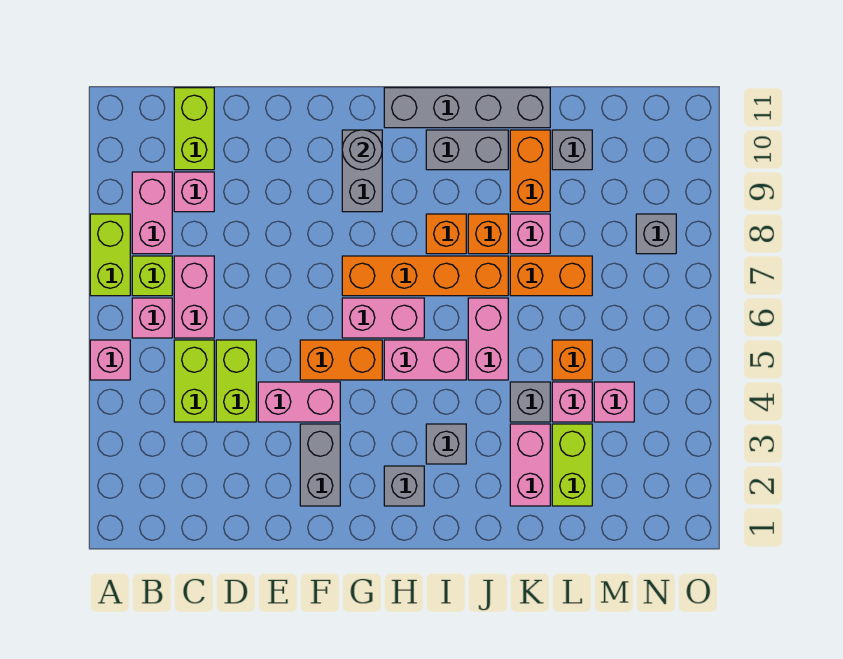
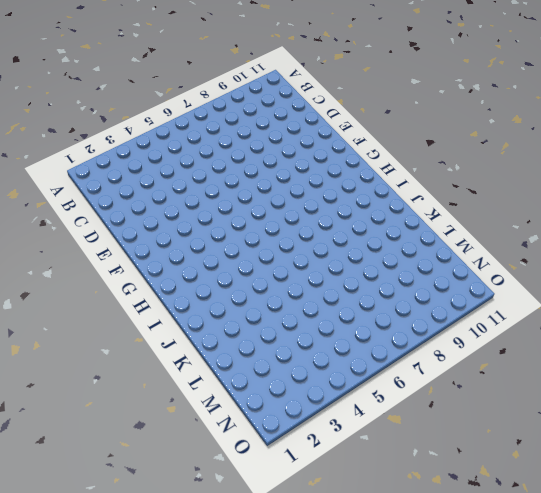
none -> pink brick A5 level 1
none -> lime brick A7:A8 level 1
none -> pink brick B6 level 1
none -> lime brick B7 level 1

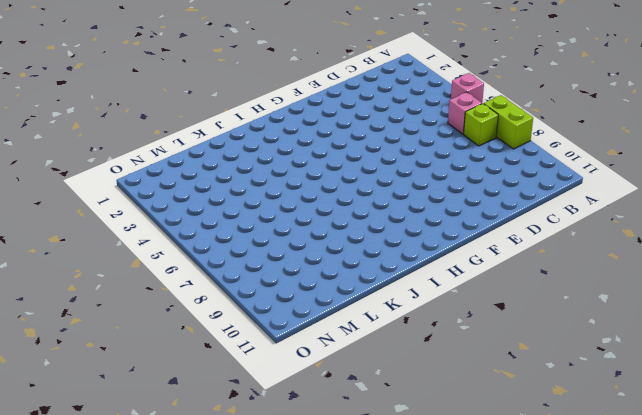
none -> pink brick B8:B9 level 1
none -> lime brick C4:C5 level 1
none -> pink brick C6:C7 level 1
none -> pink brick C9 level 1

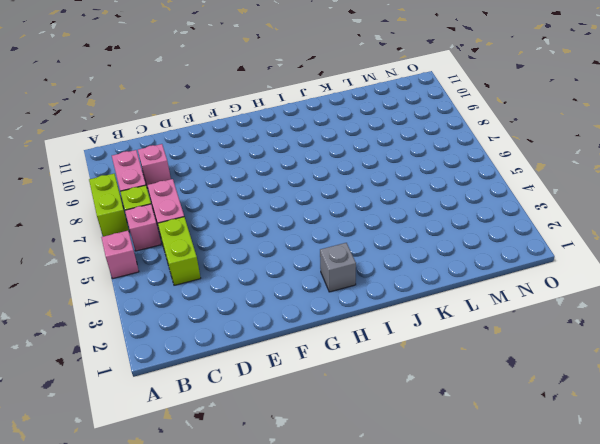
none -> lime brick C10:C11 level 1
none -> lime brick D4:D5 level 1
none -> pink brick E4:F4 level 1
none -> grey brick F2:F3 level 1

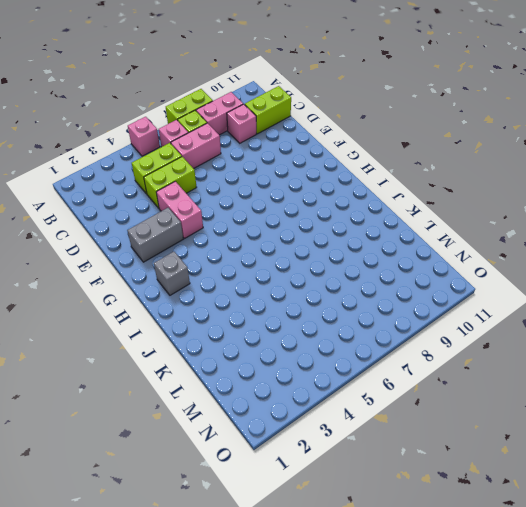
none -> orange brick F5:G5 level 1
none -> pink brick G6:H6 level 1
none -> orange brick G7:J7 level 1
none -> grey brick G9:G10 level 1

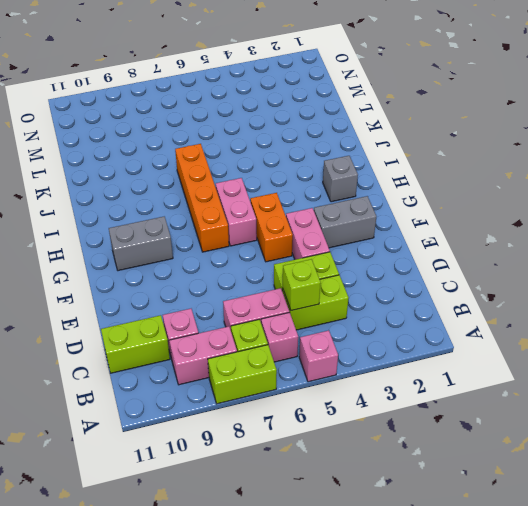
lime brick C5 level 2 -> none
none -> pink brick H5:I5 level 1
none -> grey brick H11:K11 level 1
none -> grey brick I3 level 1
none -> orange brick I8 level 1

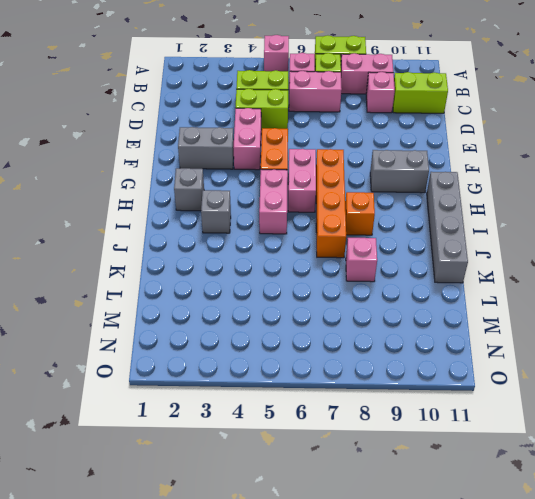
none -> grey brick I10:J10 level 1
none -> pink brick J5:J6 level 1
none -> orange brick J8 level 1
none -> pink brick K2:K3 level 1

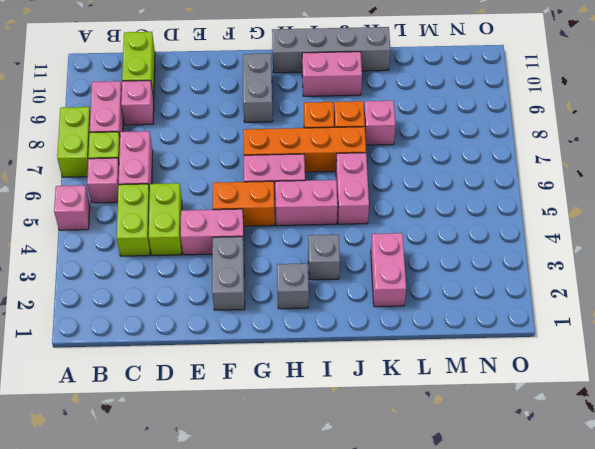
pink brick I10:J10 level 1 -> grey brick I10:J10 level 1
none -> grey brick K4 level 1
none -> orange brick K7:L7 level 1
none -> orange brick K9:K10 level 1
none -> lime brick L2:L3 level 1

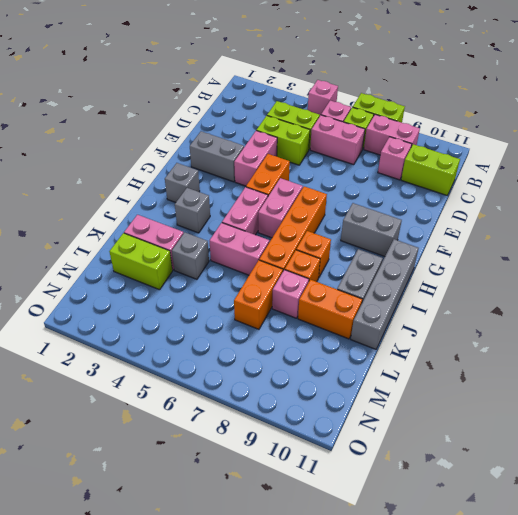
none -> pink brick L4 level 1
none -> orange brick L5 level 1
none -> grey brick L10 level 1
none -> pink brick M4 level 1

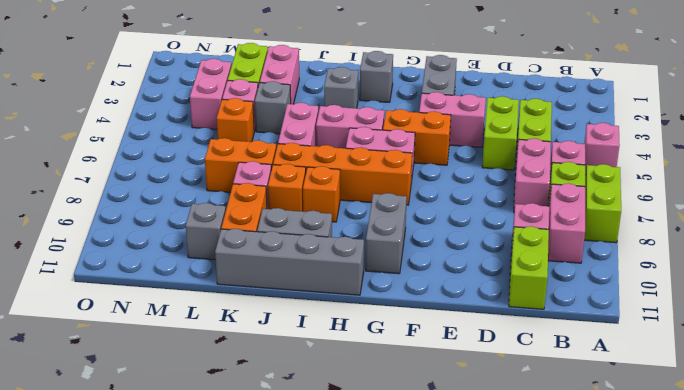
pink brick M3:M4 level 1 -> pink brick M4 level 1
none -> grey brick N8 level 1
none -> grey round brick G10 level 2

